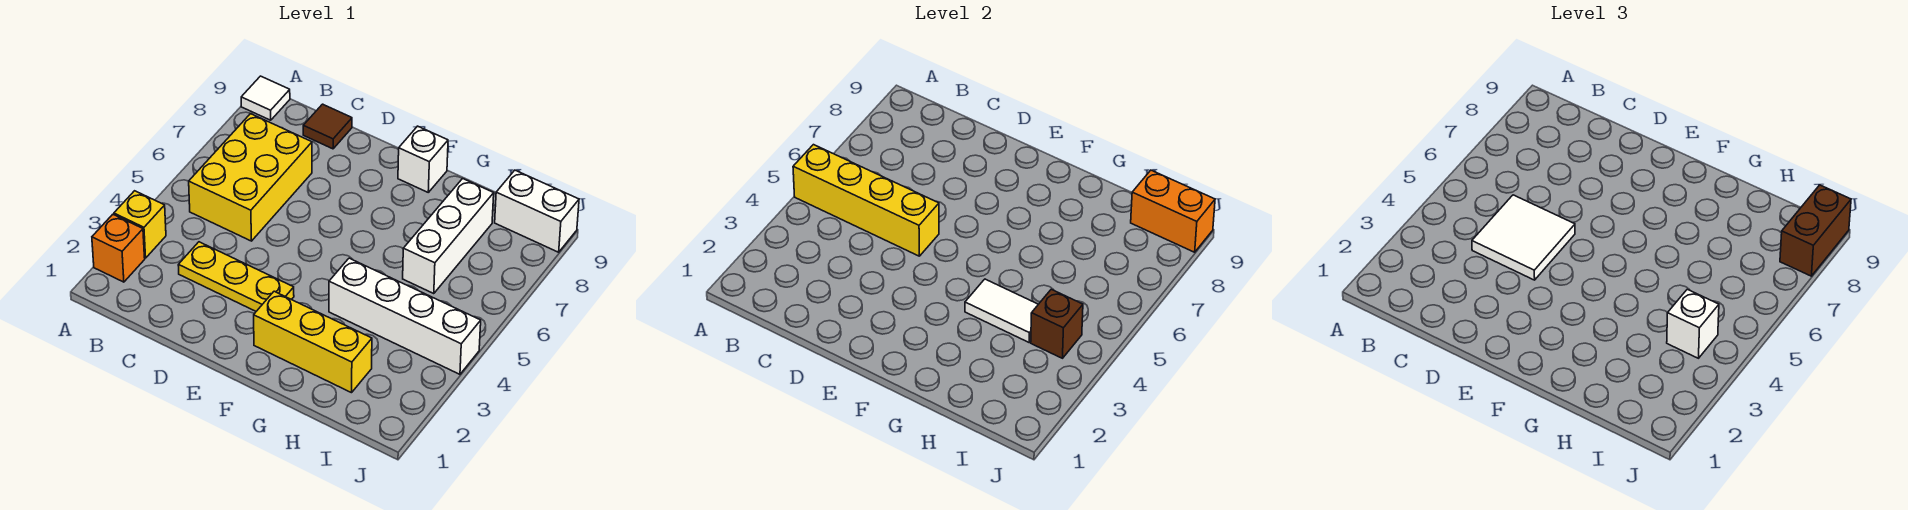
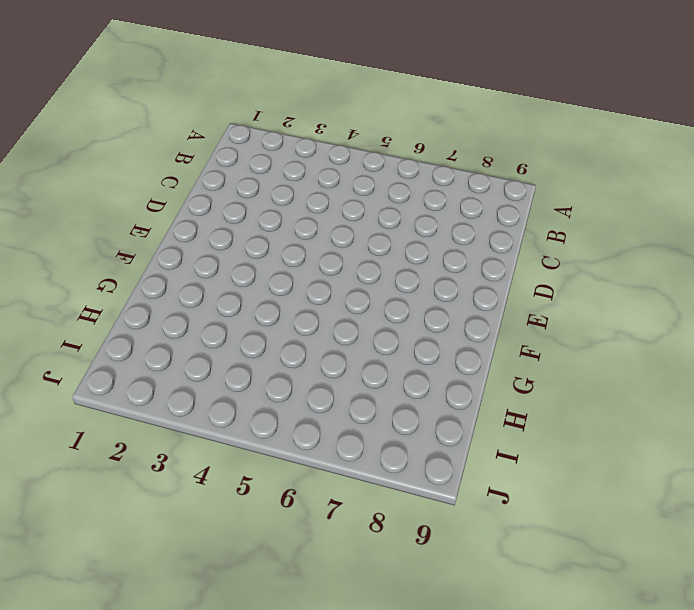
none -> orange brick A2 level 1
none -> yellow brick A3 level 1
none -> white tile A9 level 1

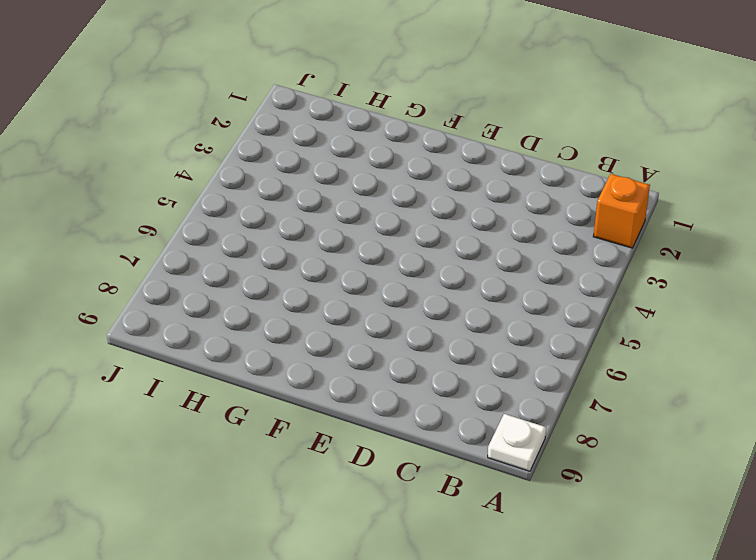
white plate A9 level 1 -> white tile A9 level 1
none -> yellow brick A3 level 1
none -> yellow brick B5:C7 level 1
none -> yellow plate C3:E3 level 1

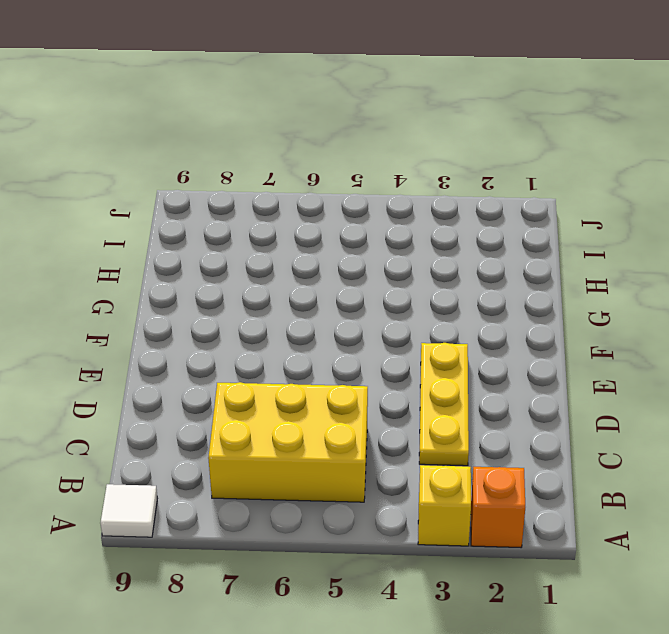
none -> brown tile C9 level 1
none -> yellow brick F2:H2 level 1
none -> white brick F9 level 1

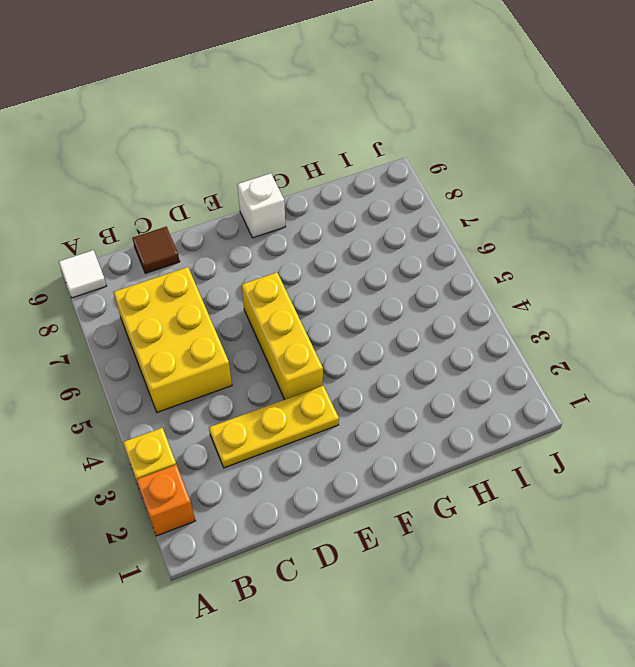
yellow brick E4:E6 level 1 -> yellow brick F2:H2 level 1
none -> white brick G4:J4 level 1
none -> white brick H6:H8 level 1
none -> white brick I9:J9 level 1

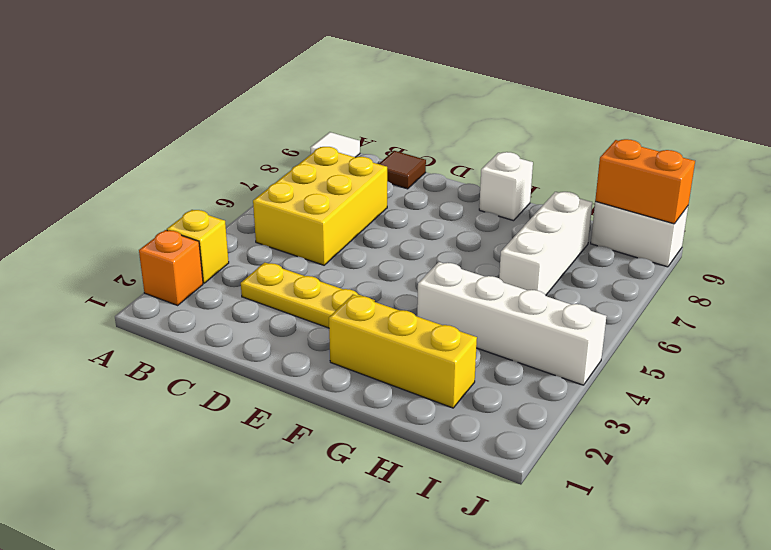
none -> yellow brick A5:D5 level 2
none -> white tile G4:H4 level 2
none -> brown brick I4 level 2

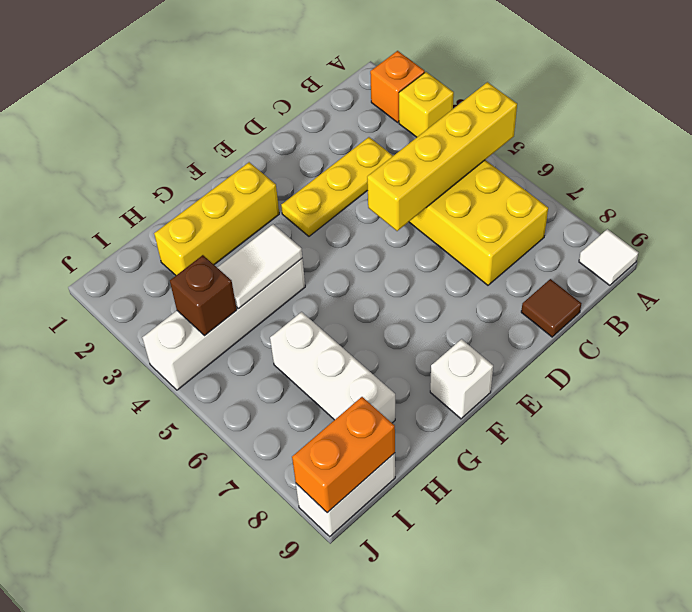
none -> white tile C4:D5 level 3
none -> white brick I4 level 3
none -> brown brick J8:J9 level 3

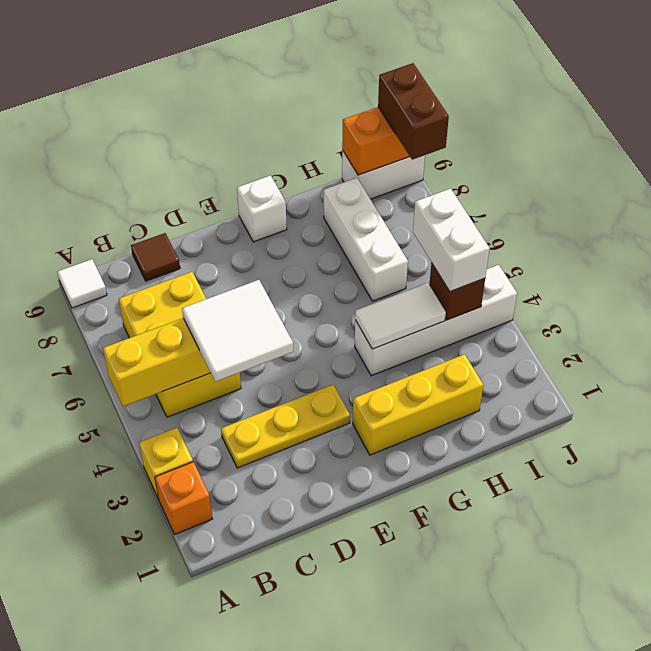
white brick I4:I5 level 3 -> white brick I4 level 3

